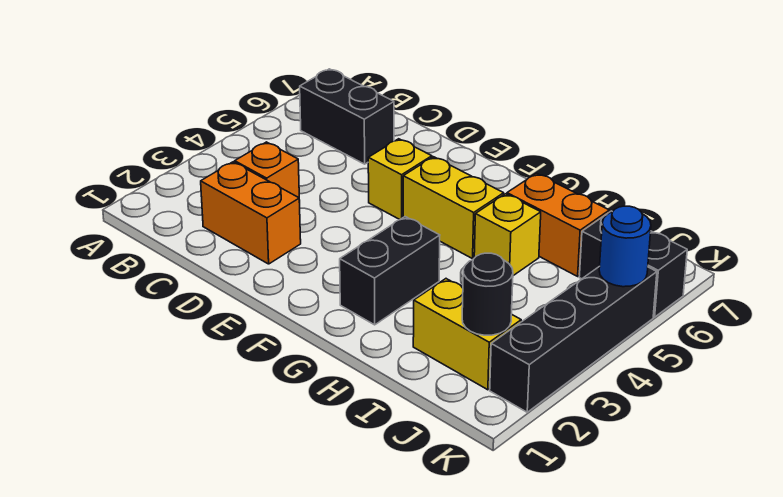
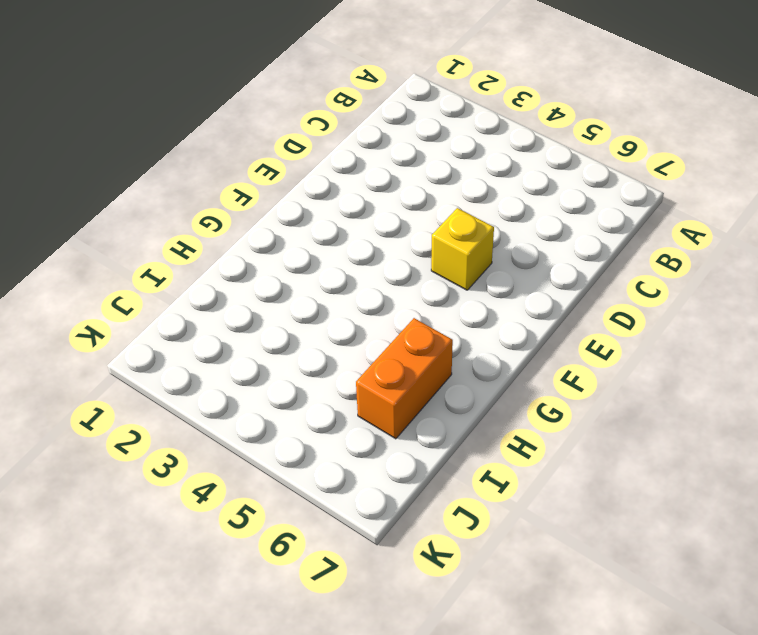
none -> black brick B6:C6 level 1
none -> orange brick C2:D2 level 1
none -> orange brick C3 level 1

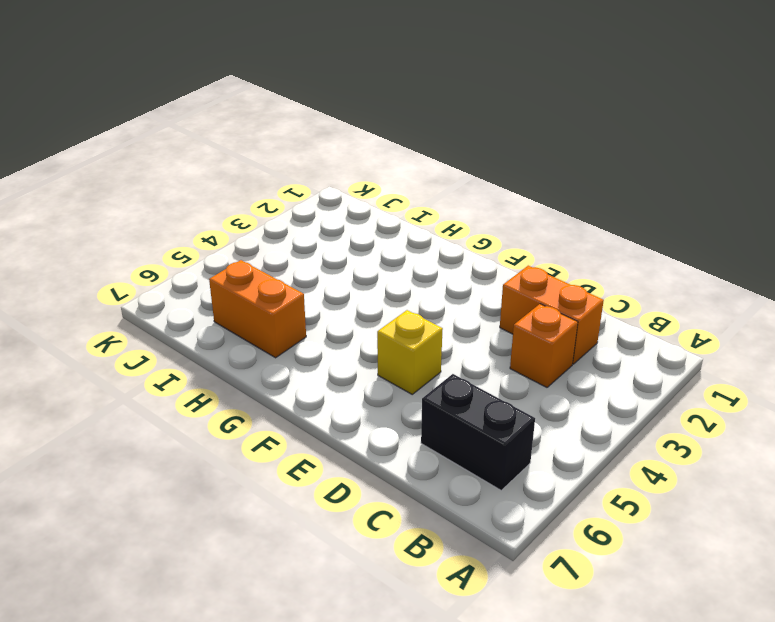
none -> yellow brick F5:G5 level 1
none -> black brick G2:G3 level 1
none -> yellow brick H5 level 1

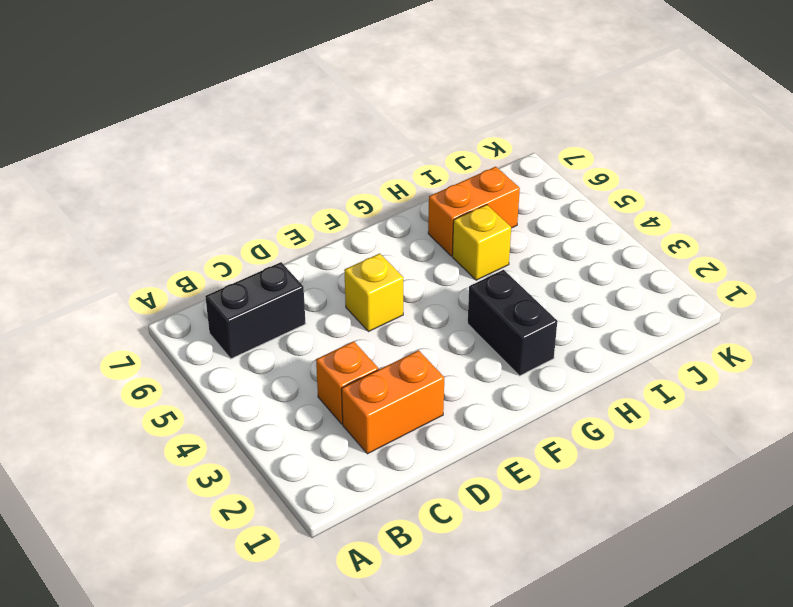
none -> yellow brick F5:G5 level 1
none -> yellow brick I2:J2 level 1
none -> black brick J6:K6 level 1

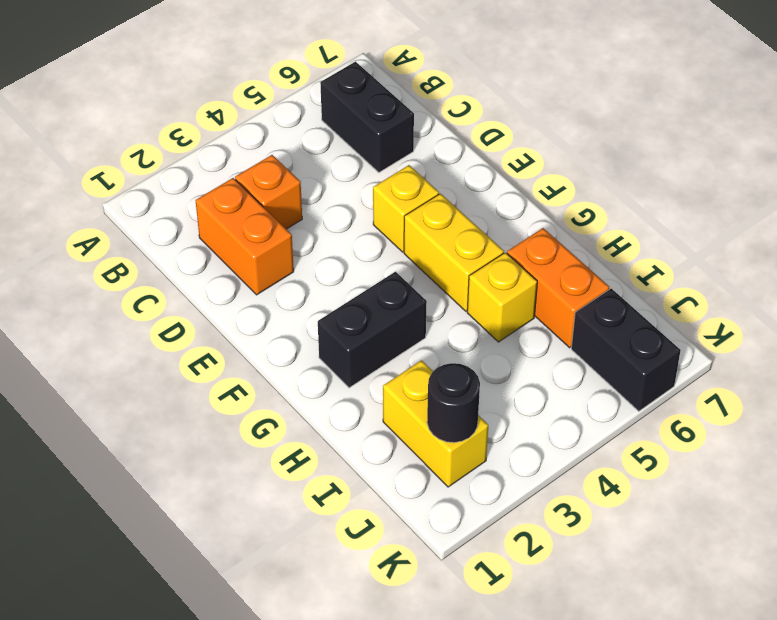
none -> black brick K2:K5 level 1
none -> blue round brick K5 level 2

